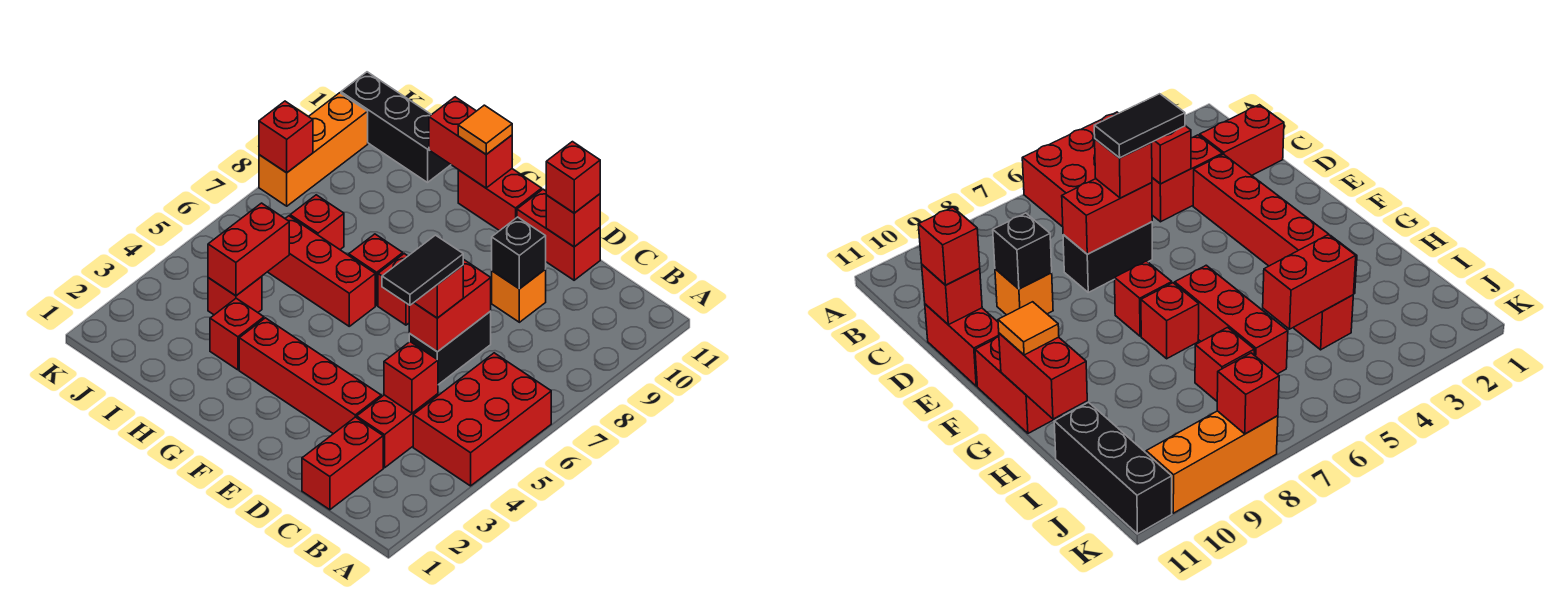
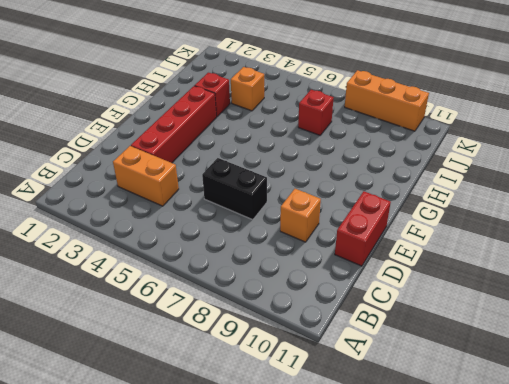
orange brick C3:C4 level 1 -> red brick C3:C4 level 1
orange brick I4 level 1 -> red brick I4 level 1
none -> red brick A4:B6 level 1
none -> red brick C1:C2 level 1
none -> red brick F7 level 1

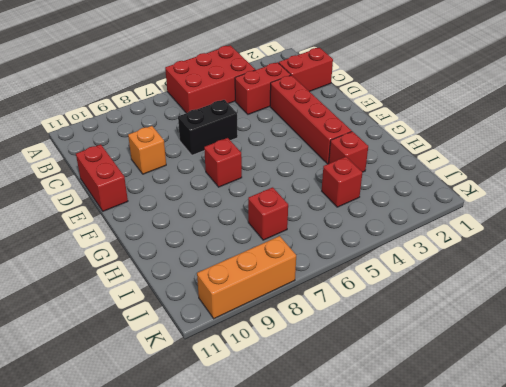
none -> red brick F11:G11 level 1
none -> red brick G6:I6 level 1
none -> red brick G7 level 1

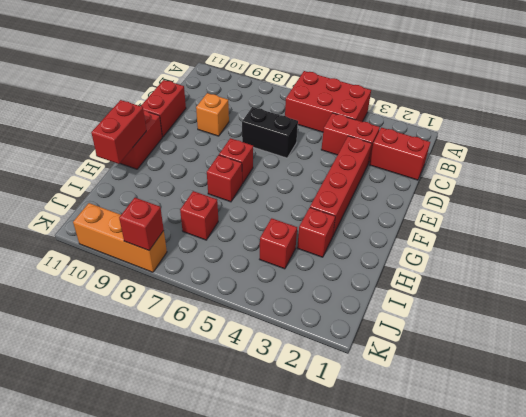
none -> red brick G6:I6 level 1
none -> black brick I11:K11 level 1
none -> red brick C4 level 2

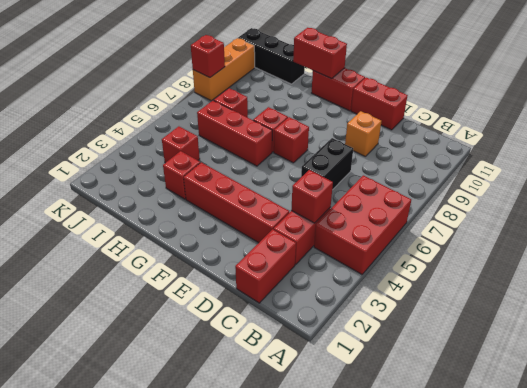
none -> red brick D6:D7 level 2
none -> black brick D9 level 2
none -> red brick D11 level 2

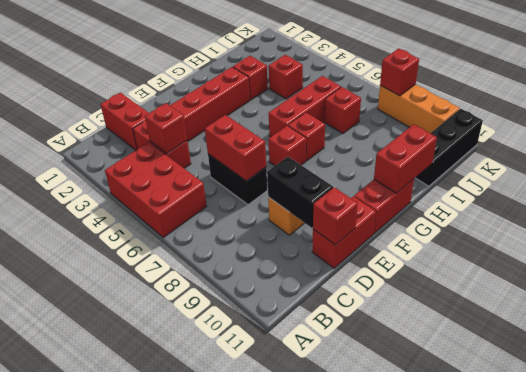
black brick D9:D10 level 2 -> black brick D9 level 2
none -> red brick I4:I5 level 2
none -> red brick D6 level 3
none -> red brick D11 level 3

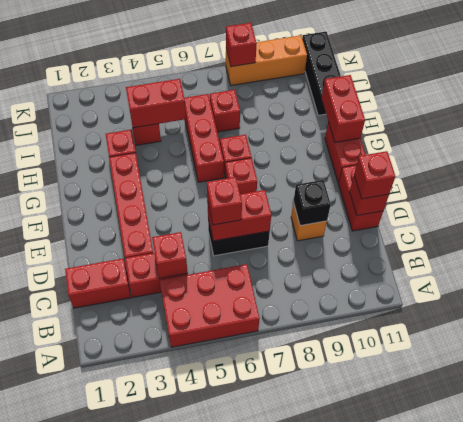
none -> orange tile G11 level 3
none -> black tile D5:D6 level 4

